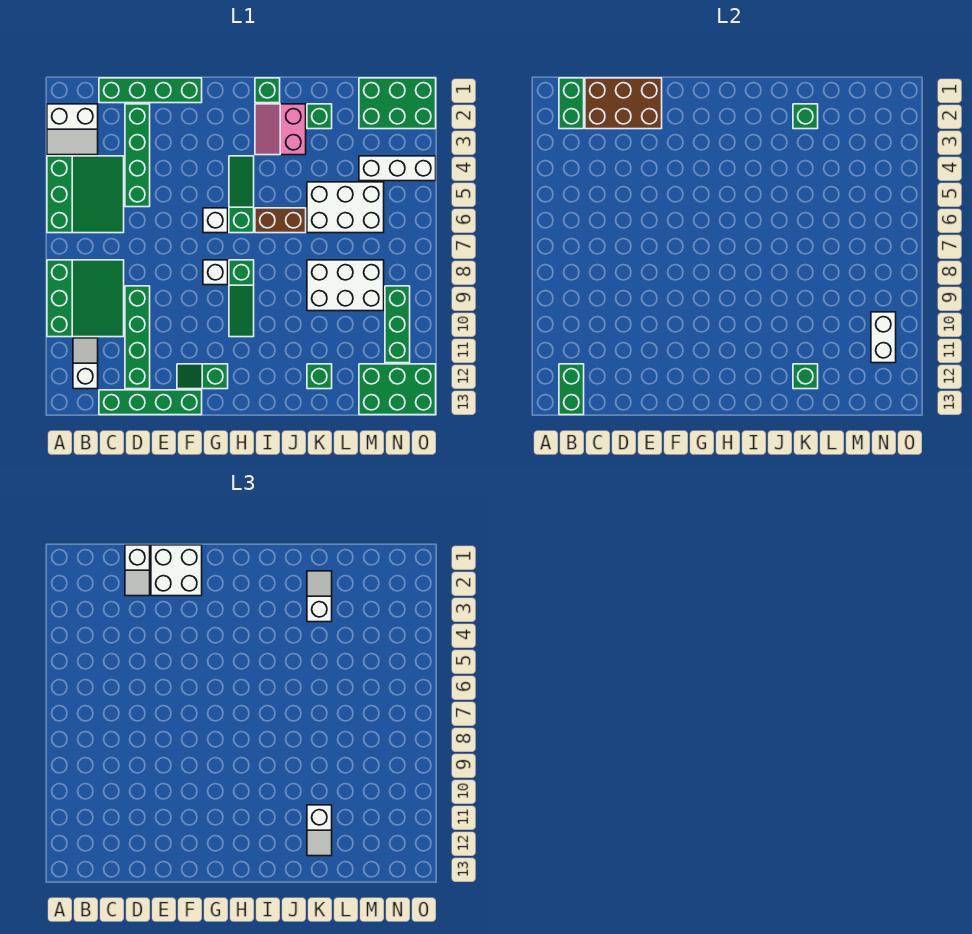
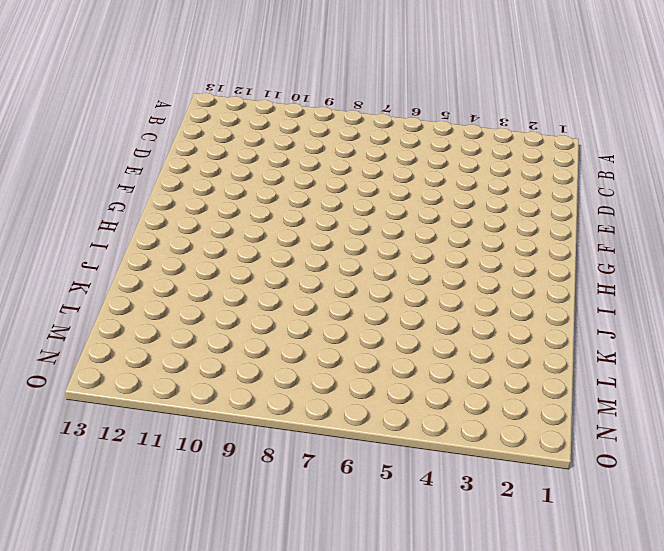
none -> white slope A2:B3 level 1 top 2
none -> green slope A4:C6 level 1 top A
none -> green slope A8:C10 level 1 top A
none -> white slope B11:B12 level 1 top 12

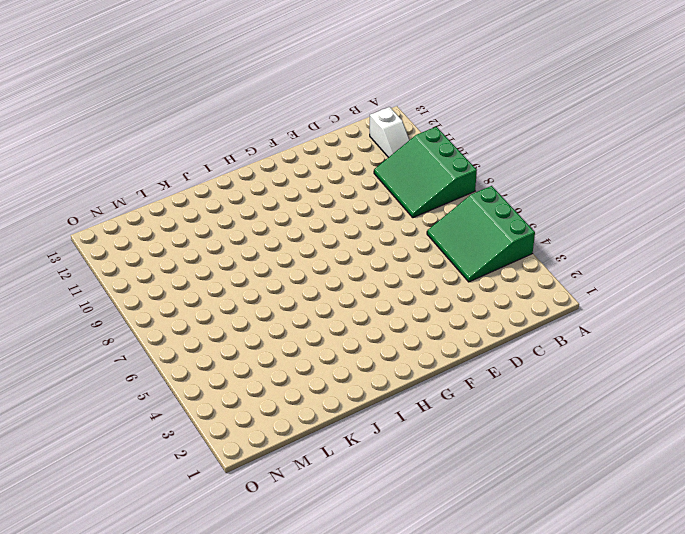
none -> white slope A2:B3 level 1 top 2
none -> green brick C1:F1 level 1
none -> green brick C13:F13 level 1
none -> green brick D2:D5 level 1

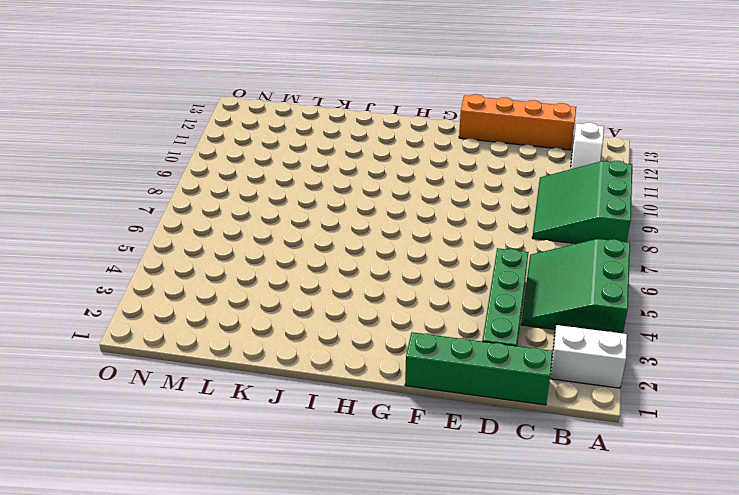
orange brick C13:F13 level 1 -> green brick C13:F13 level 1
none -> green brick D9:D12 level 1
none -> green slope F12:G12 level 1 top G
none -> white brick G6 level 1
none -> white brick G8 level 1

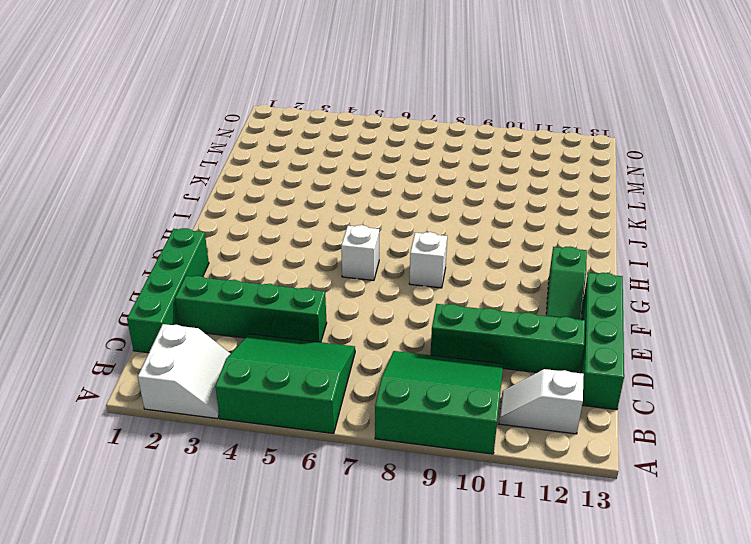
none -> green slope H4:H6 level 1 top 6
none -> green slope H8:H10 level 1 top 8
none -> green brick I1 level 1
none -> pink slope I2:J3 level 1 top J

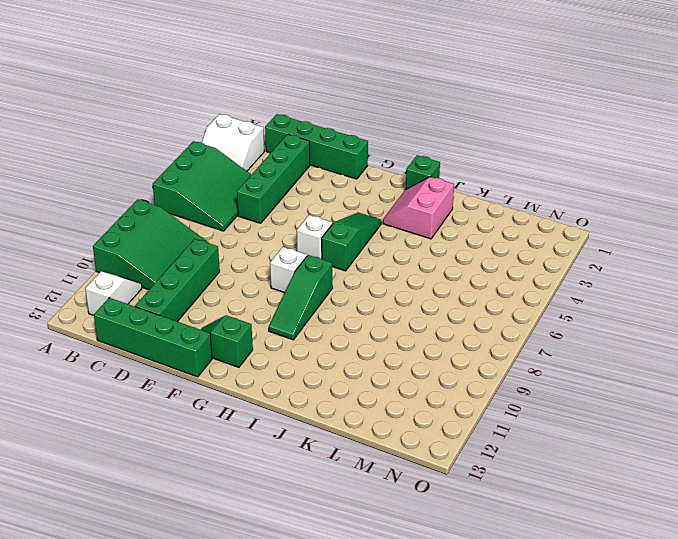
none -> brown brick I6:J6 level 1
none -> green brick K2 level 1
none -> white brick K5:M6 level 1
none -> white brick K8:M9 level 1

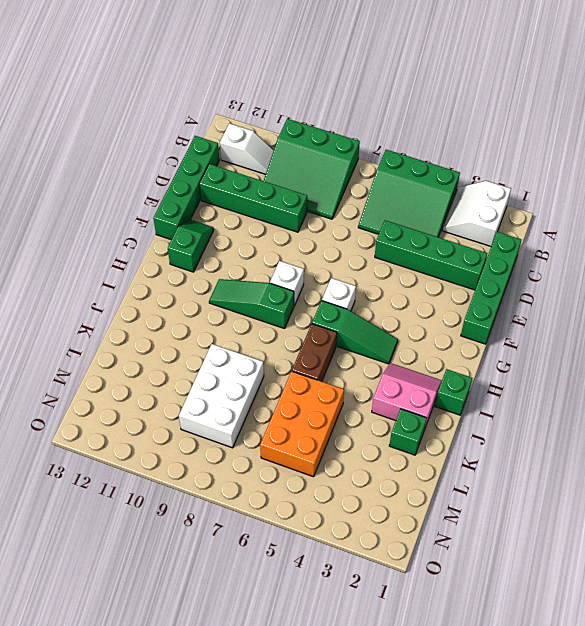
orange brick K5:M6 level 1 -> white brick K5:M6 level 1
none -> green brick K12 level 1
none -> green brick M1:O2 level 1
none -> white brick M4:O4 level 1
none -> green brick M12:O13 level 1

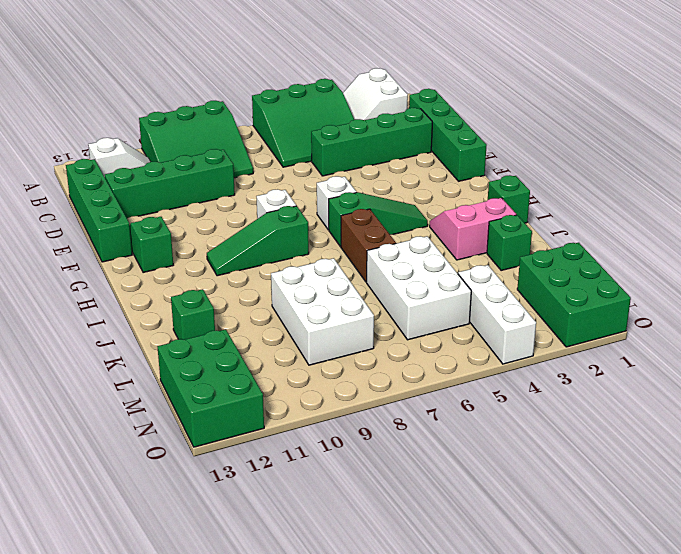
none -> green brick N9:N11 level 1
none -> green brick B1:B2 level 2
none -> green brick B12:B13 level 2
none -> brown brick C1:E2 level 2

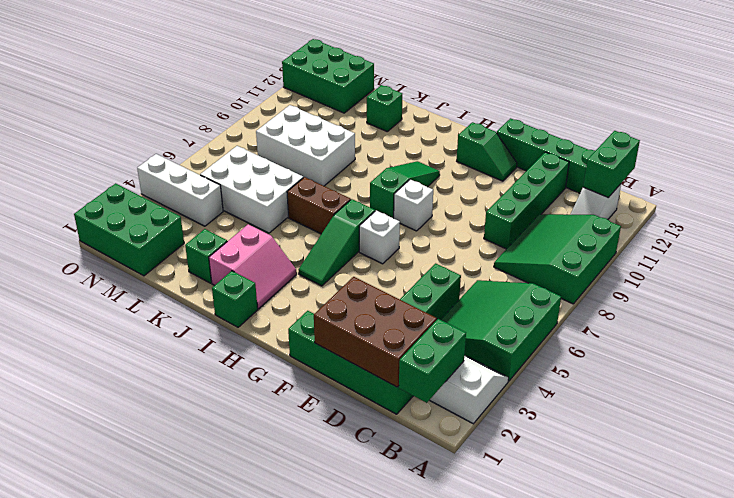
none -> green brick N9:N11 level 1
none -> green brick K2 level 2
none -> green brick K12 level 2
none -> white brick N10:N11 level 2

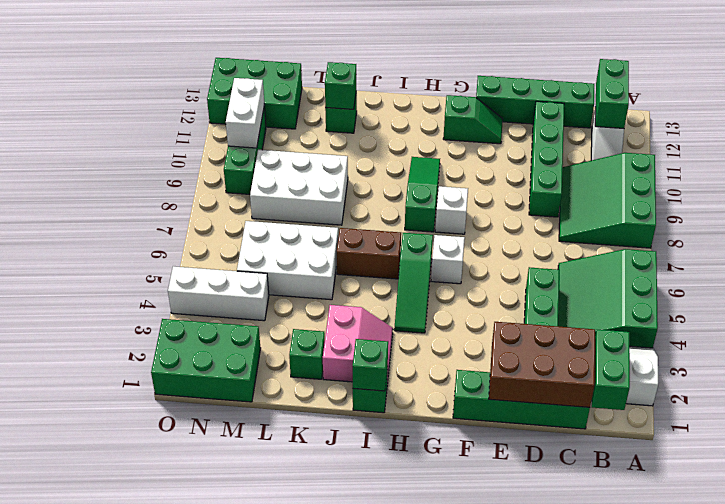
green brick I1 level 2 -> green brick K2 level 2
none -> white slope D1:D2 level 3 top 1
none -> white brick E1:F2 level 3
none -> white slope K2:K3 level 3 top 3
none -> white slope K11:K12 level 3 top 11

